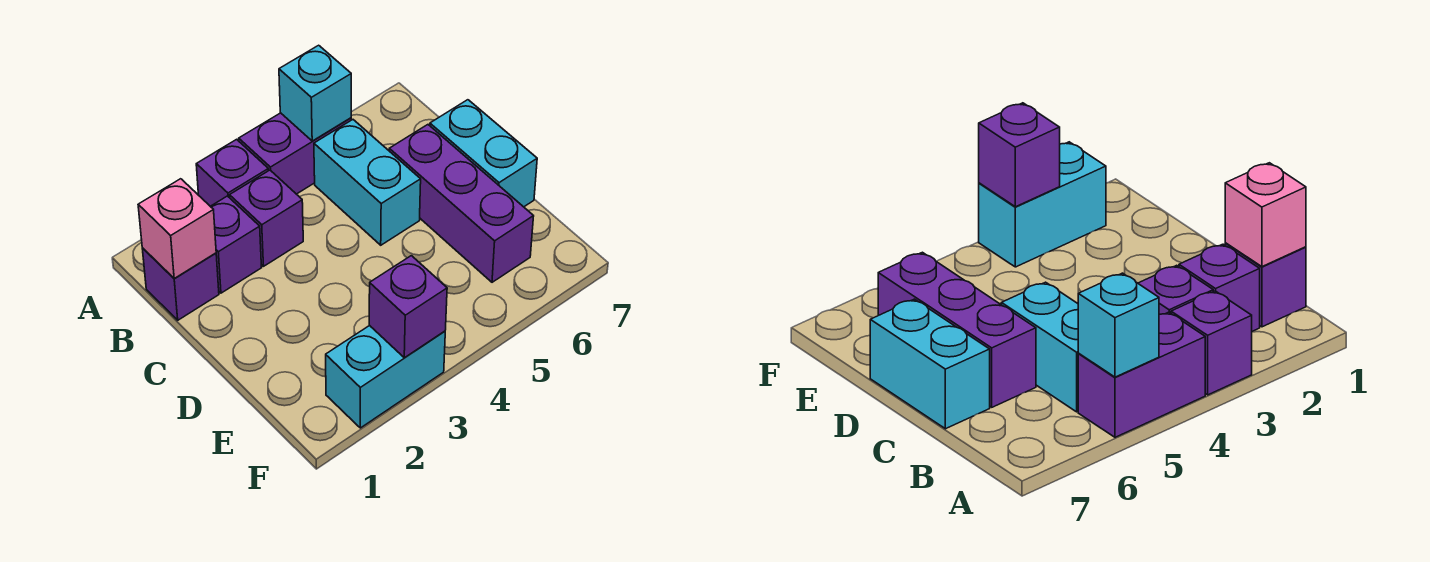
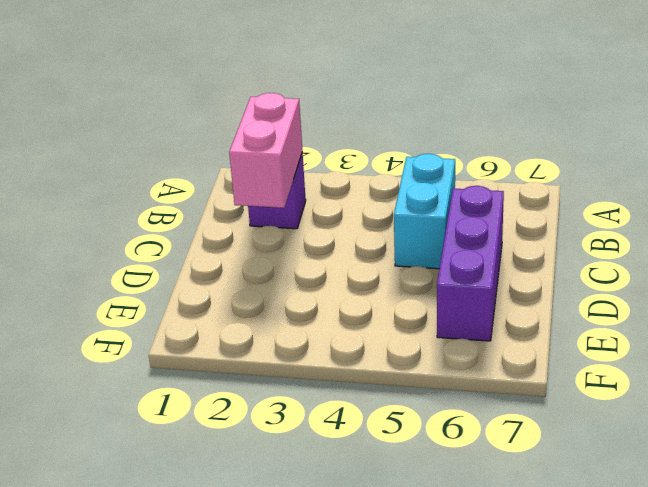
pink brick B2:C2 level 2 -> none
none -> purple brick A3 level 1
none -> purple brick A4:A5 level 1
none -> purple brick B1 level 1

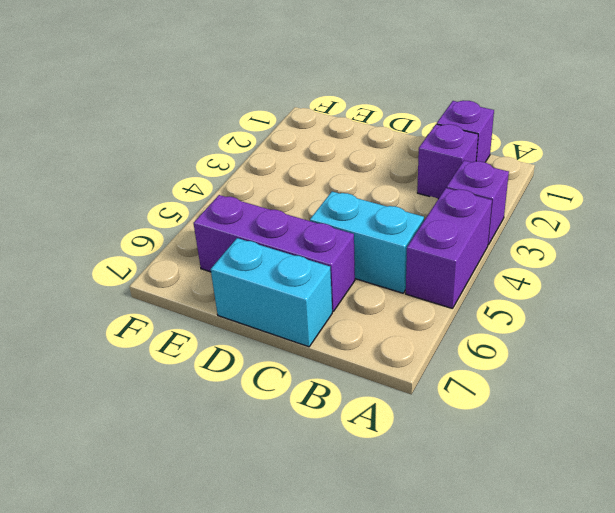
none -> purple brick B3 level 1
none -> cyan brick F2:F3 level 1
none -> cyan brick A5 level 2

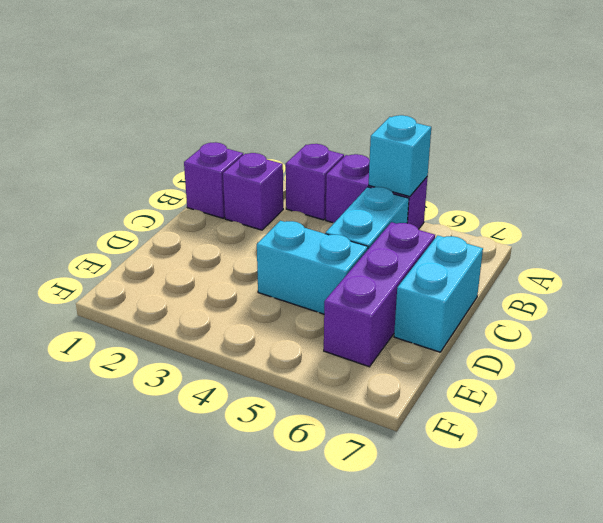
cyan brick D4:D5 level 1 -> cyan brick F2:F3 level 1
none -> purple brick B3 level 1
none -> pink brick B1 level 2
none -> purple brick F3 level 2

